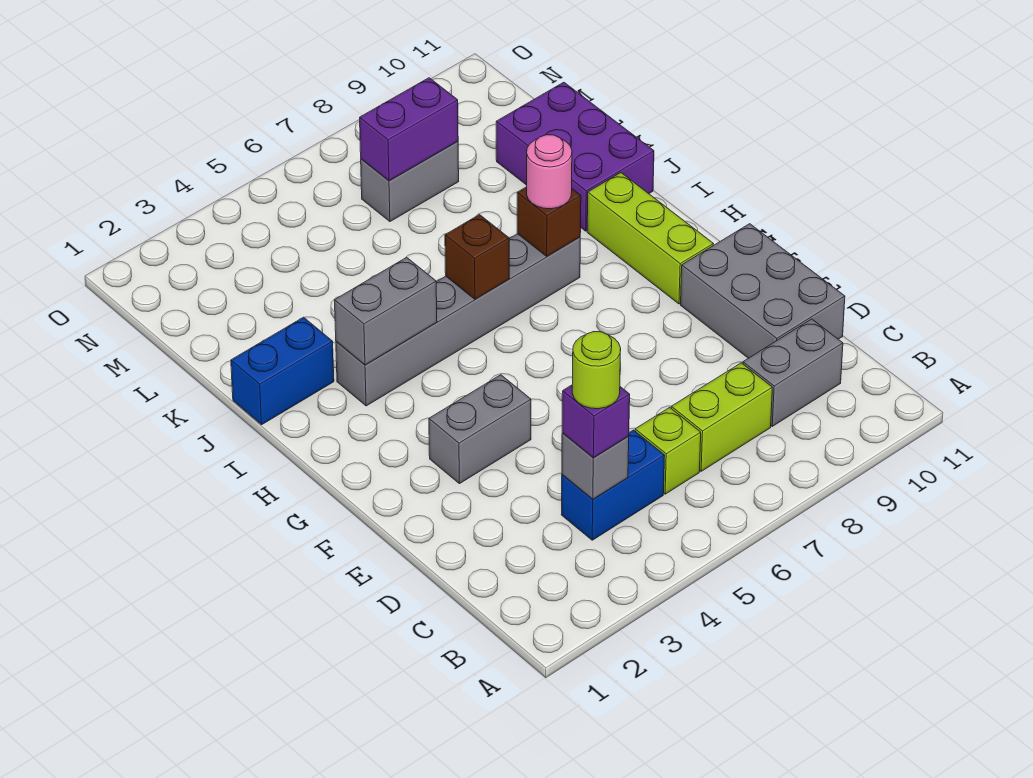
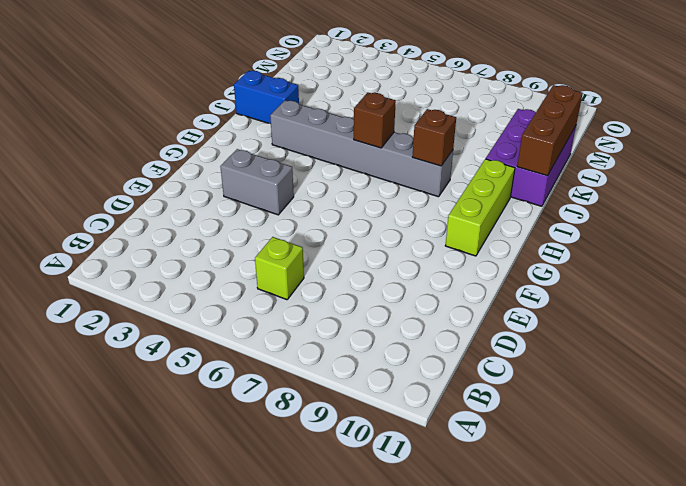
brown brick J11:L11 level 2 -> none
none -> blue brick C4:C5 level 1
none -> lime brick C7:C8 level 1
none -> grey brick C9:C10 level 1

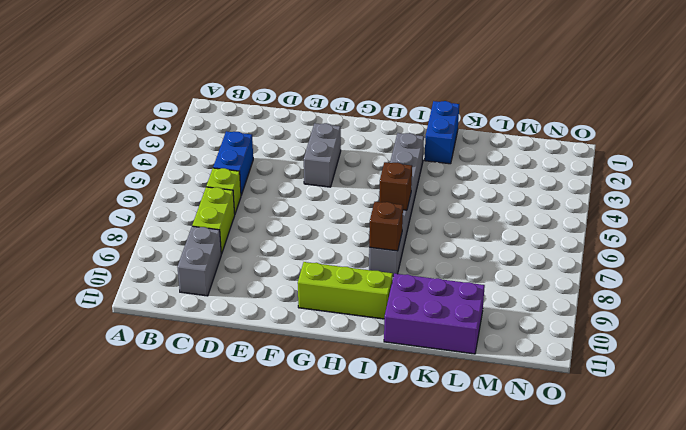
none -> grey brick D10:F11 level 1
none -> grey brick M7:M8 level 1
none -> grey brick C4 level 2

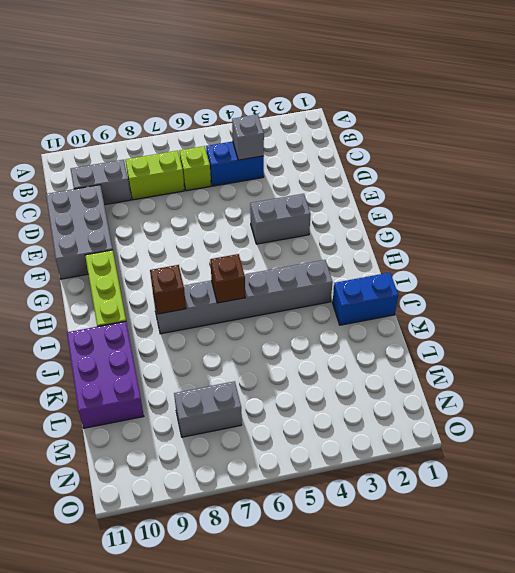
none -> grey brick I3:I4 level 2
none -> purple brick M7:M8 level 2
none -> purple brick C4 level 3

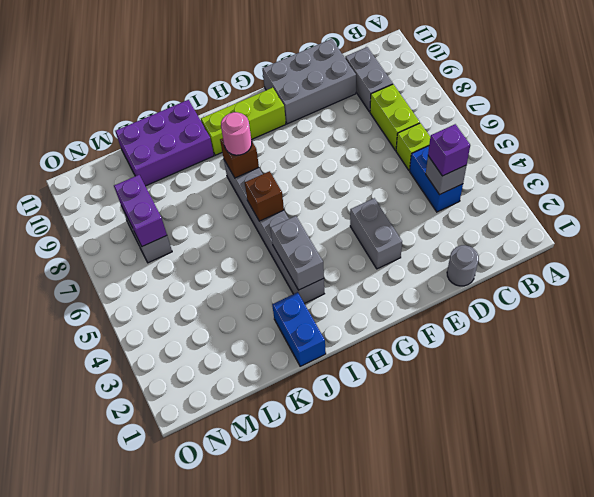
grey round brick D1 level 1 -> none
none -> lime round brick C4 level 4

